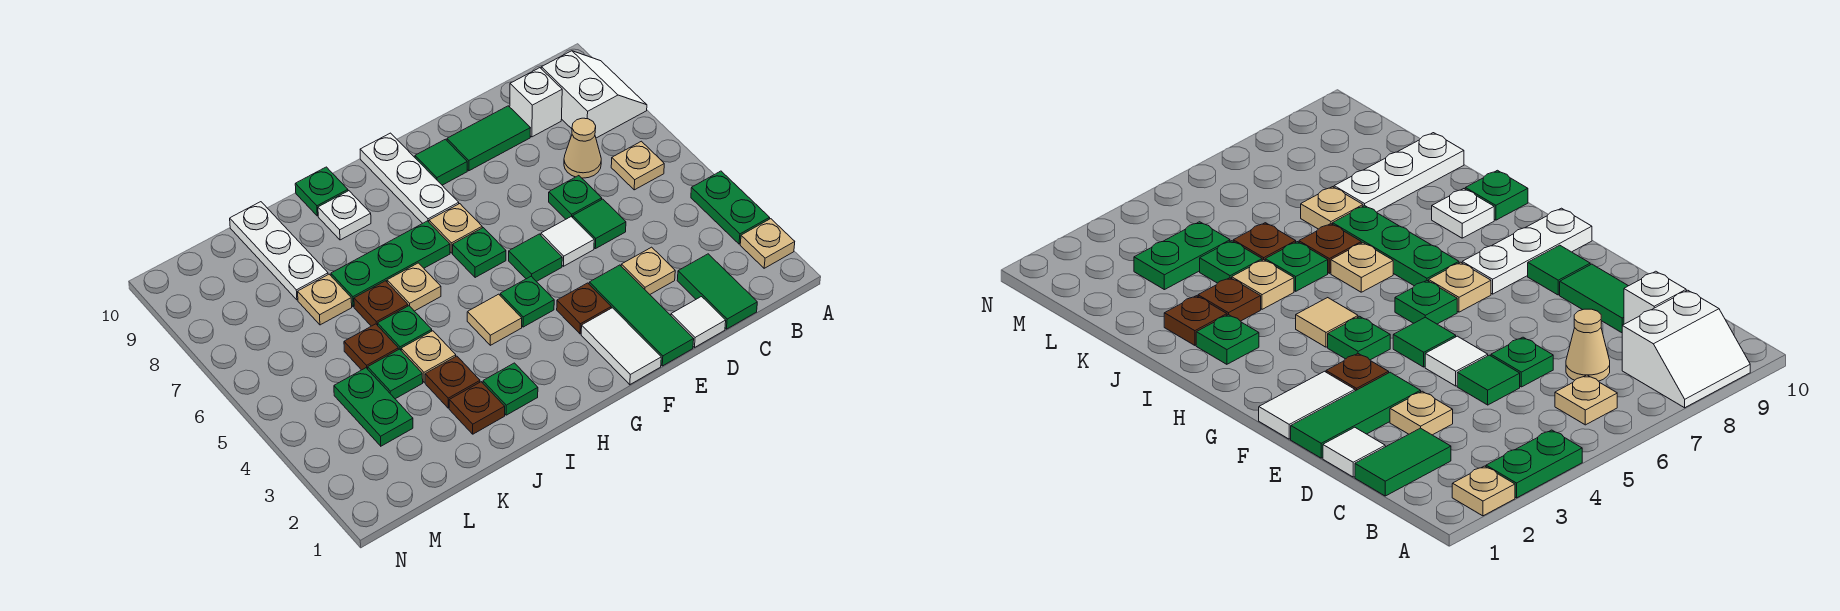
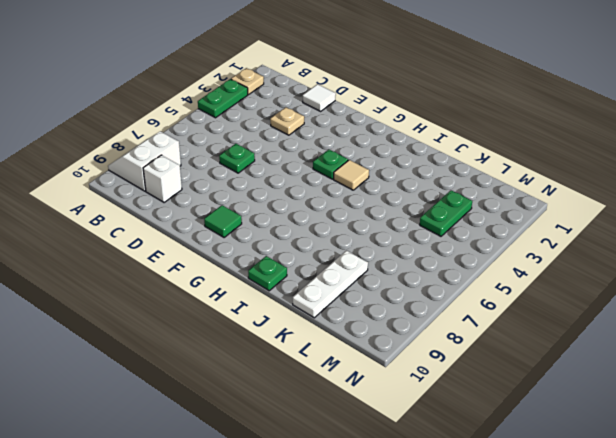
none -> tan plate B6 level 1
none -> green tile C1:C2 level 1
none -> tan cone C7 level 1
none -> green tile D5 level 1

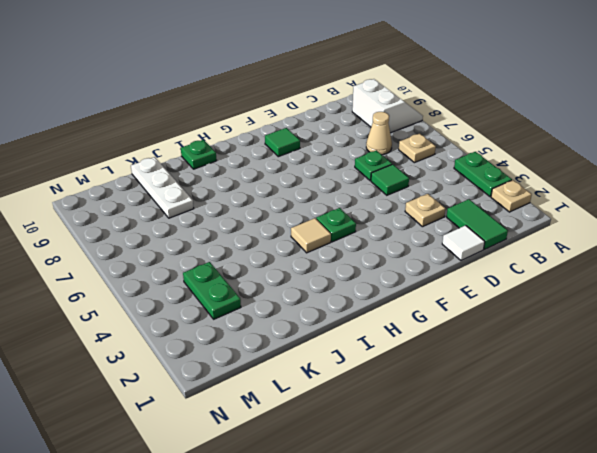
none -> white brick C9 level 1
none -> green tile D9:E9 level 1
none -> green tile E1:E3 level 1
none -> white tile E5 level 1

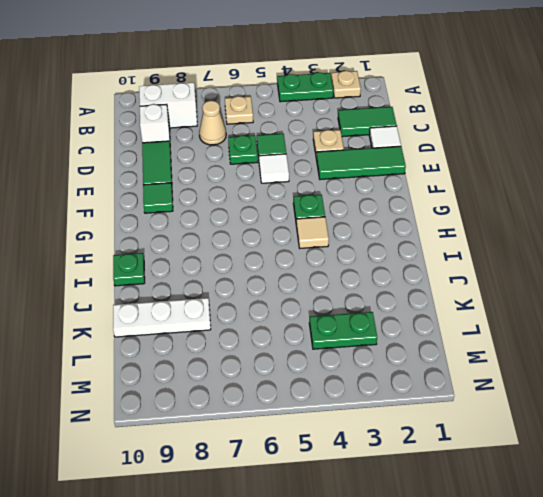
none -> white tile F1:F2 level 1
none -> brown plate F3 level 1
none -> green tile F5 level 1
none -> green plate G6 level 1

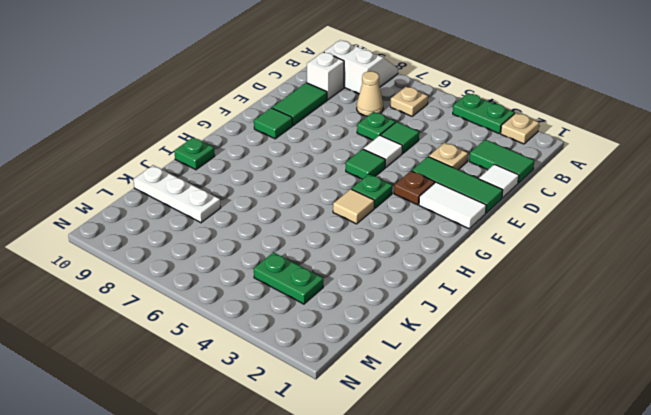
none -> green plate G6 level 1
none -> tan plate G7 level 1
none -> white plate G8:G10 level 1
none -> green plate H7:J7 level 1

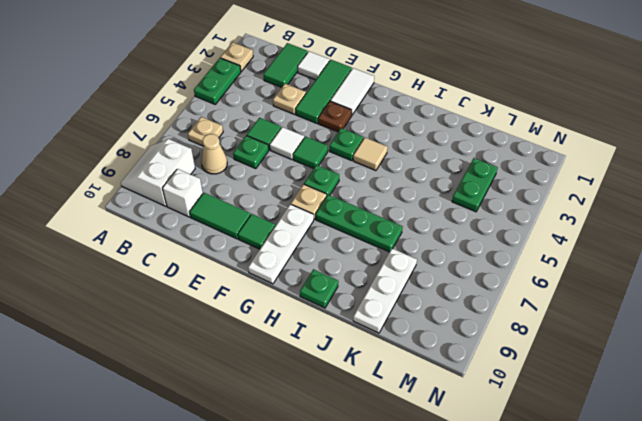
none -> green plate I2 level 1
none -> tan plate I6 level 1
none -> white plate I9 level 1
none -> brown plate J2 level 1

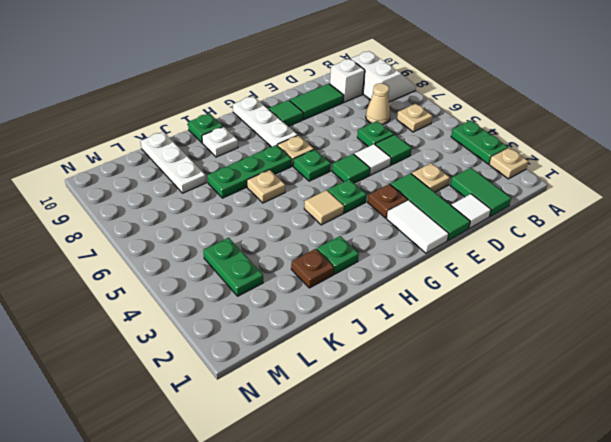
none -> brown plate J3 level 1
none -> tan plate J4 level 1
none -> green plate J5 level 1
none -> brown plate J6 level 1

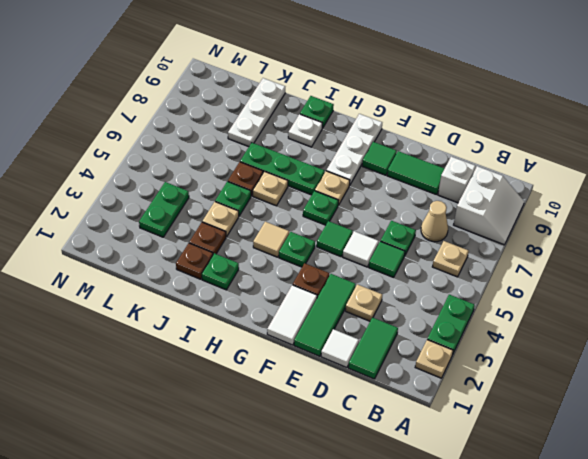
none -> green plate K4 level 1
none -> brown plate K5 level 1
none -> tan plate K7 level 1

